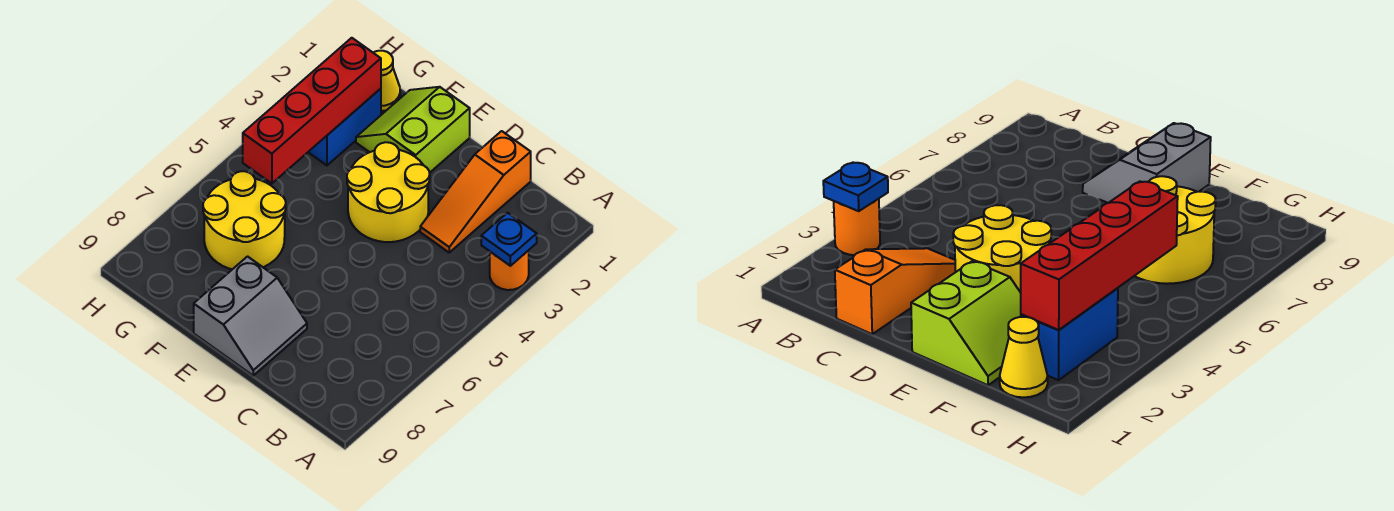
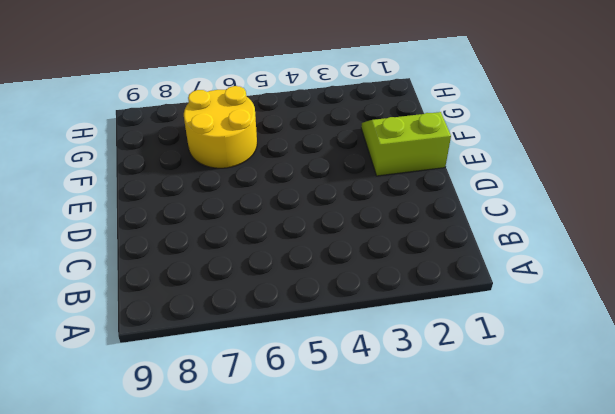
none -> orange round brick A3 level 1
none -> orange slope C1:C3 level 1 top 1

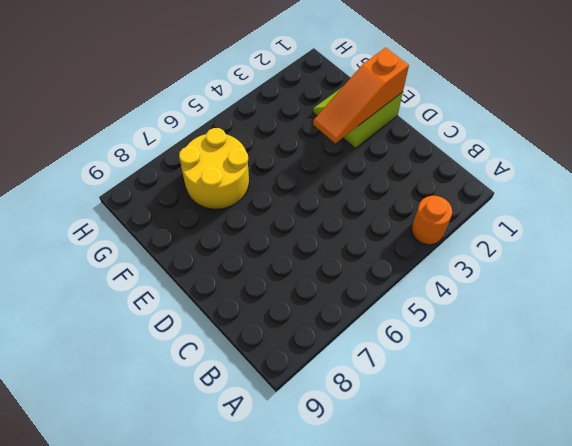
orange slope E1:E3 level 2 top 1 -> orange slope C1:C3 level 1 top 1
none -> yellow round brick D3:E4 level 1
none -> grey slope D8:E9 level 1 top E

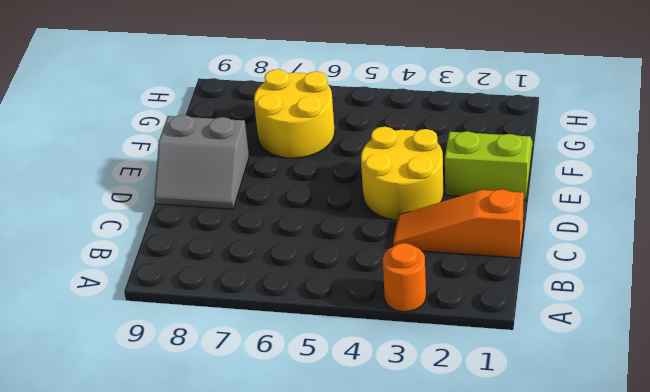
none -> yellow cone G1 level 1
none -> blue brick G2:G3 level 1

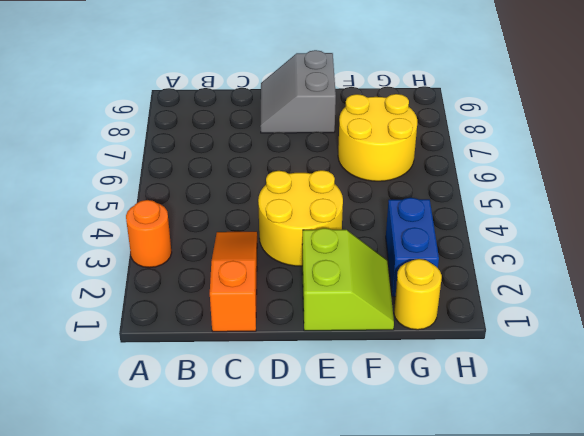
yellow round brick G1 level 1 -> yellow cone G1 level 1
none -> blue plate A3 level 2
none -> red brick G2:G5 level 2

